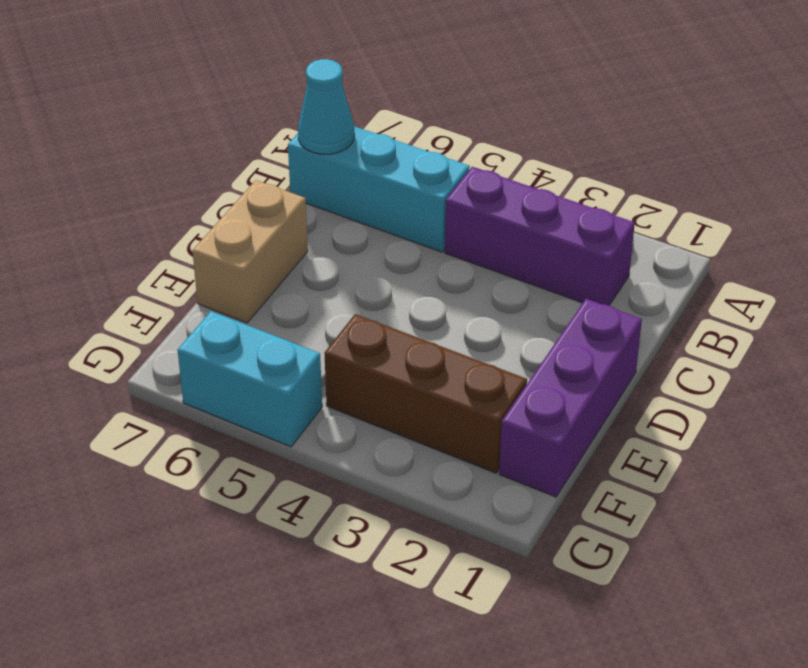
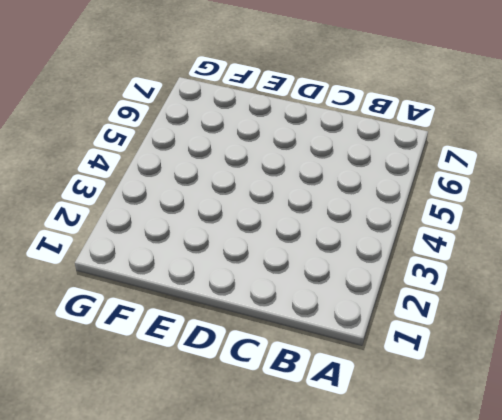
none -> purple brick B2:B4 level 1
none -> cyan brick B5:B7 level 1

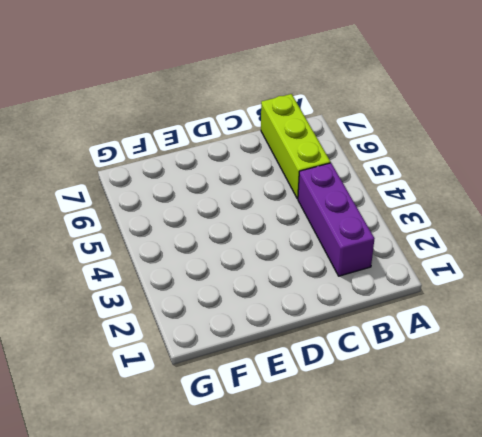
lime brick B5:B7 level 1 -> cyan brick B5:B7 level 1
none -> purple brick D1:F1 level 1
none -> tan brick D7:E7 level 1

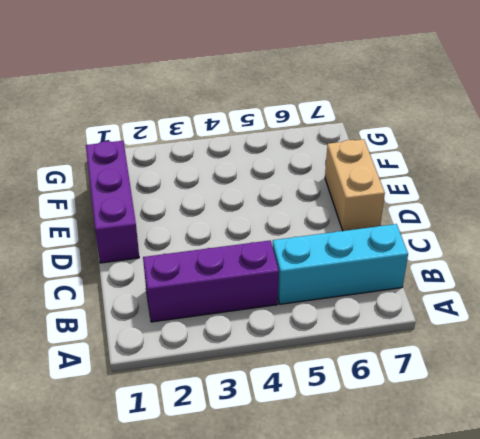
none -> brown brick F2:F4 level 1
none -> cyan brick G5:G6 level 1

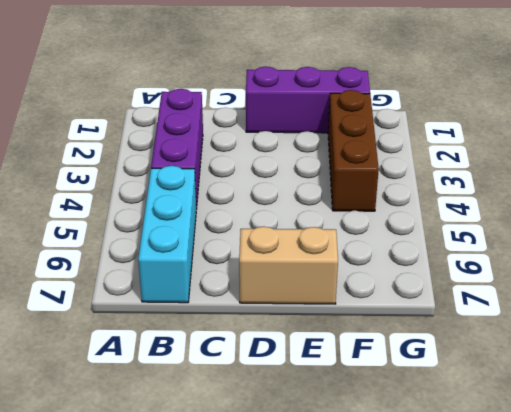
none -> cyan brick G5:G6 level 1
none -> cyan cone B7 level 2

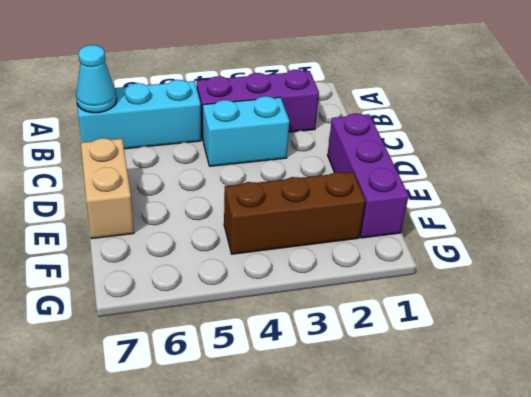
cyan brick C3:C4 level 1 -> cyan brick G5:G6 level 1

